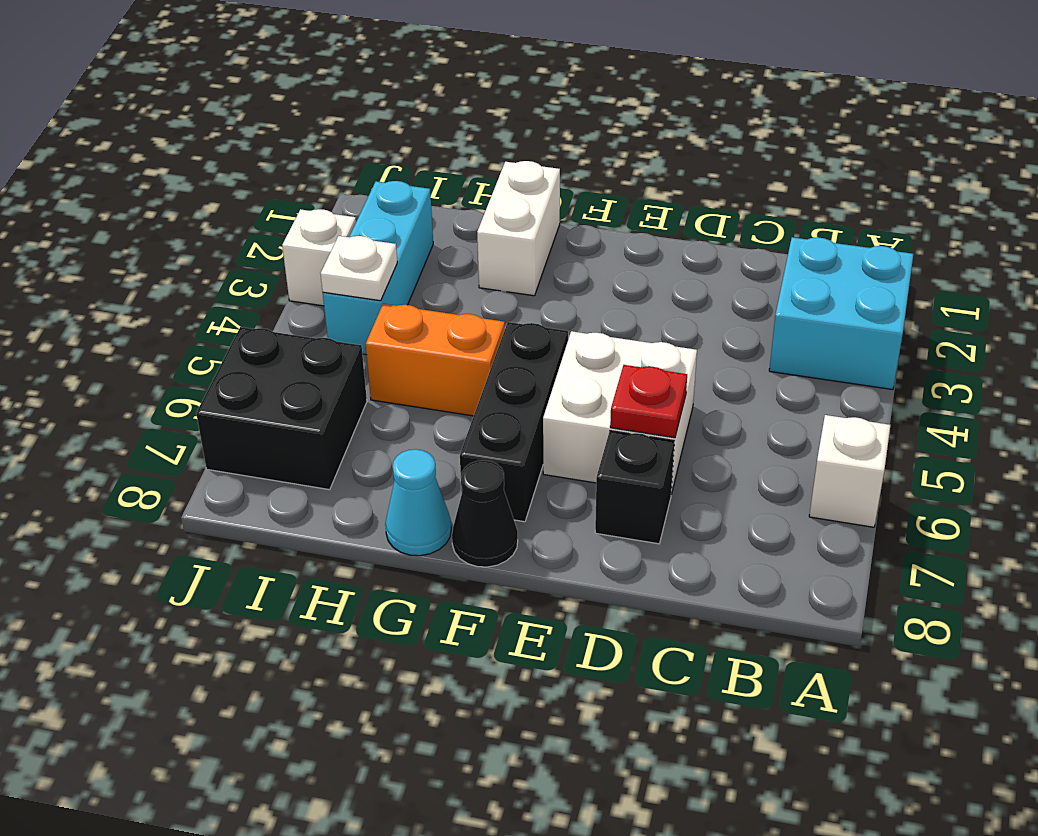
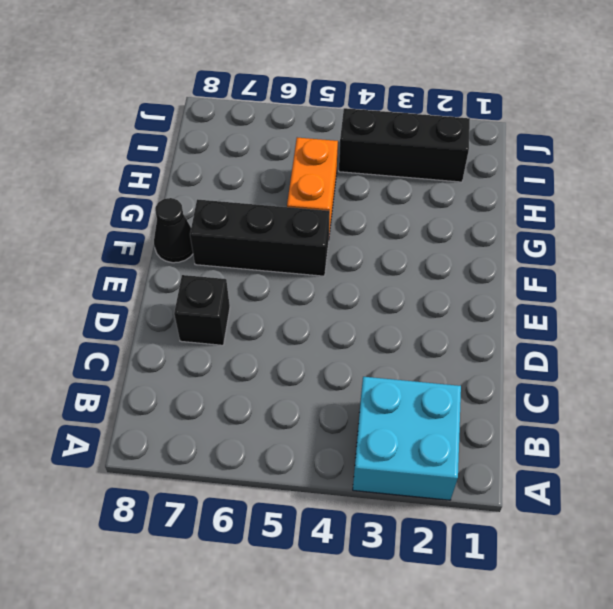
black brick I2:I4 level 1 -> cyan brick I2:I4 level 1
none -> white brick A6 level 1
none -> white brick D5:E6 level 1
none -> white brick G1:G2 level 1

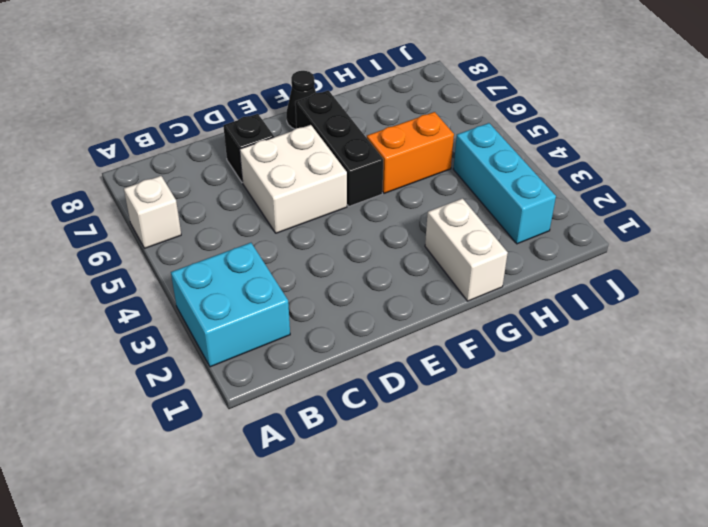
none -> cyan cone G8 level 1
none -> black brick I6:J7 level 1
none -> white brick J3 level 1

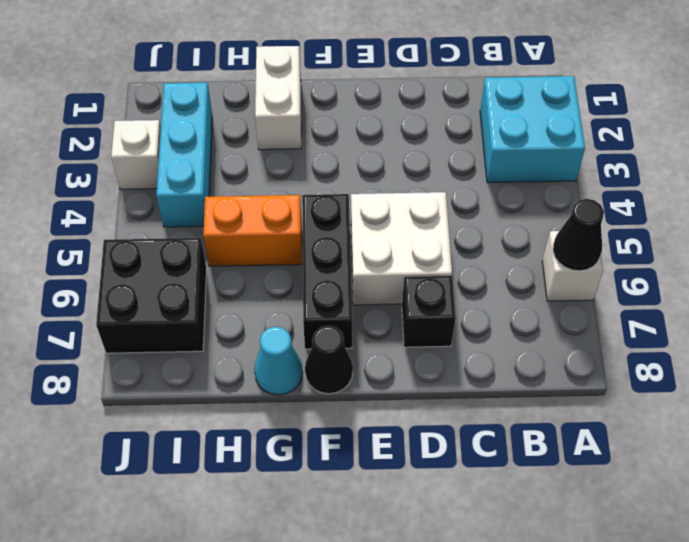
black cone A6 level 2 -> none
none -> red plate D6 level 2
none -> white plate I4 level 2

